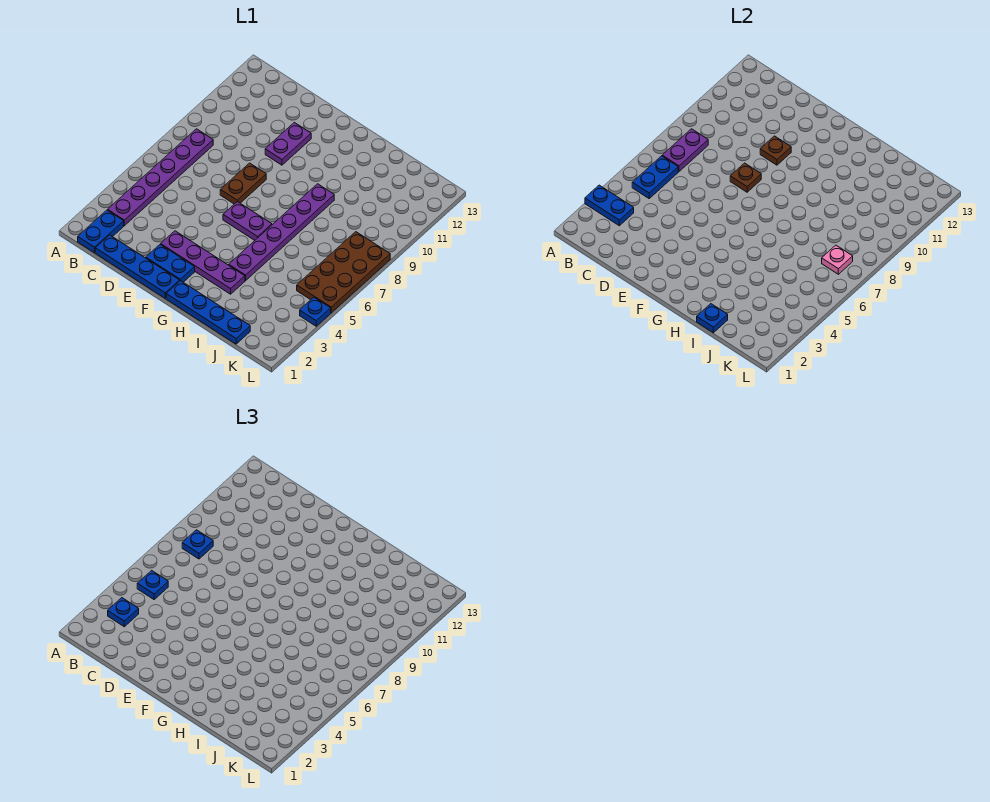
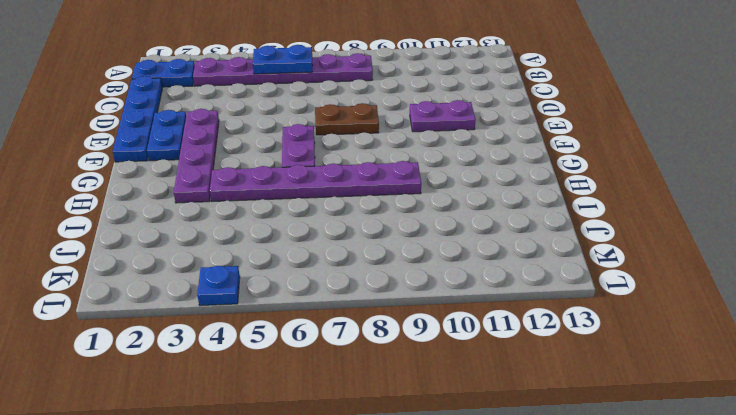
none -> blue plate G1:J1 level 1
none -> brown plate K5:L8 level 1
none -> blue plate A3:B3 level 2

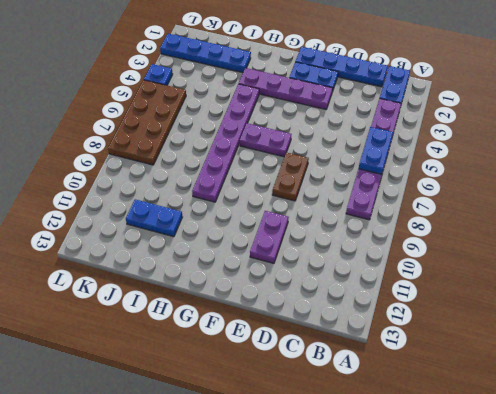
blue plate I2:L2 level 1 -> blue plate G1:J1 level 1
blue plate I11:J11 level 1 -> blue plate A3:B3 level 2
none -> purple plate B7:B8 level 2
none -> brown plate E8 level 2
none -> brown plate E10 level 2

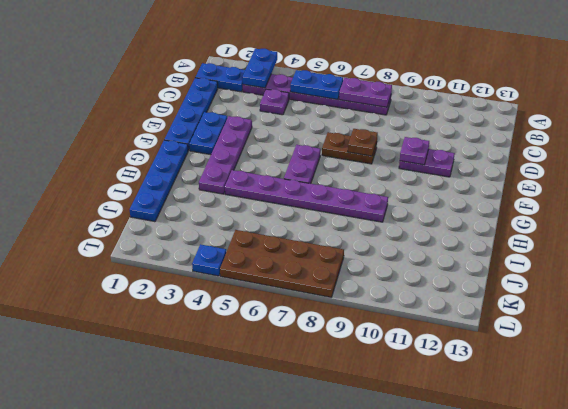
purple plate C4 level 1 -> none
purple plate E10 level 2 -> brown plate E10 level 2
none -> blue plate I1 level 2
none -> pink plate K7 level 2
none -> blue plate B3 level 3

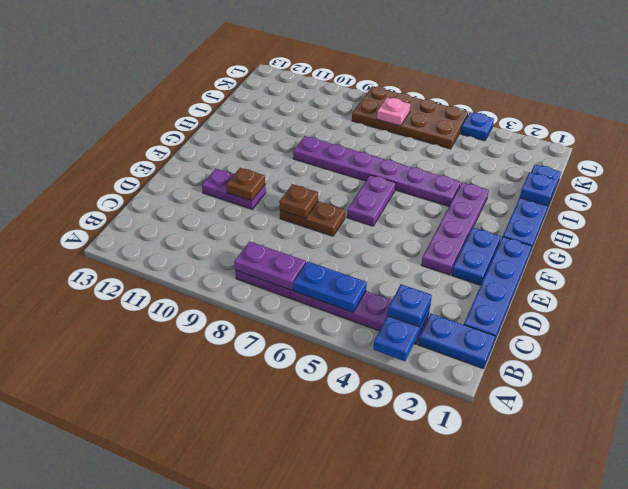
none -> blue plate B5 level 3
none -> blue plate B8 level 3

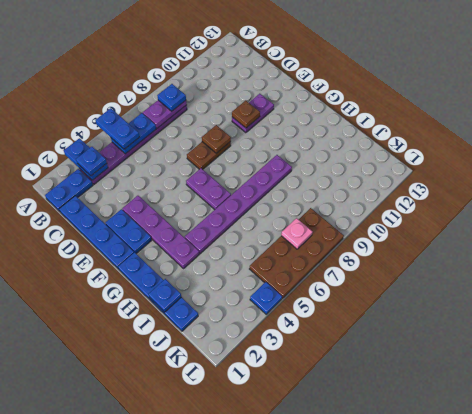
blue plate A5:B5 level 3 -> blue plate B5 level 3

